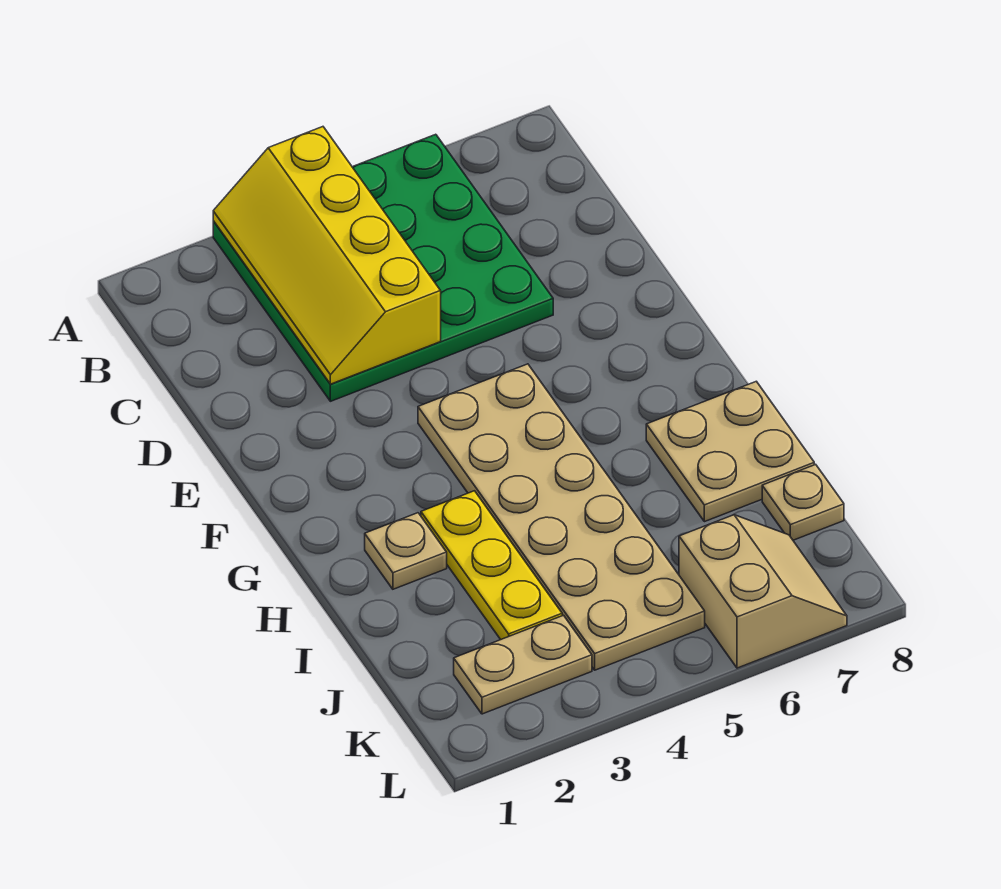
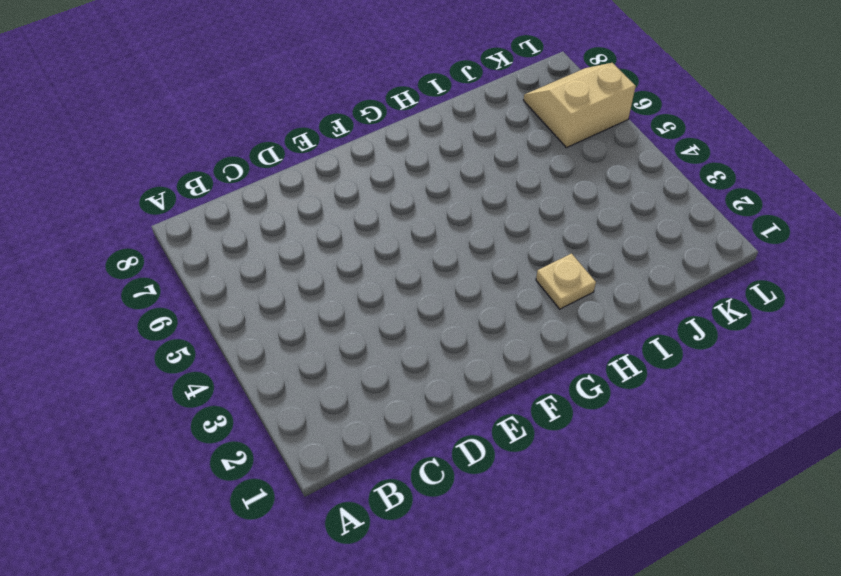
none -> green plate A3:D6 level 1
none -> tan plate F4:K5 level 1

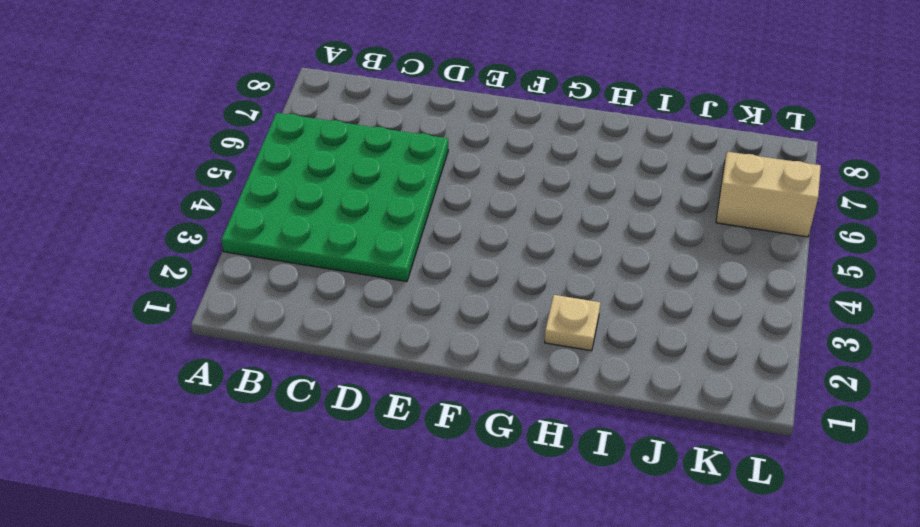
none -> tan plate F4:K5 level 1
none -> yellow plate H3:J3 level 1

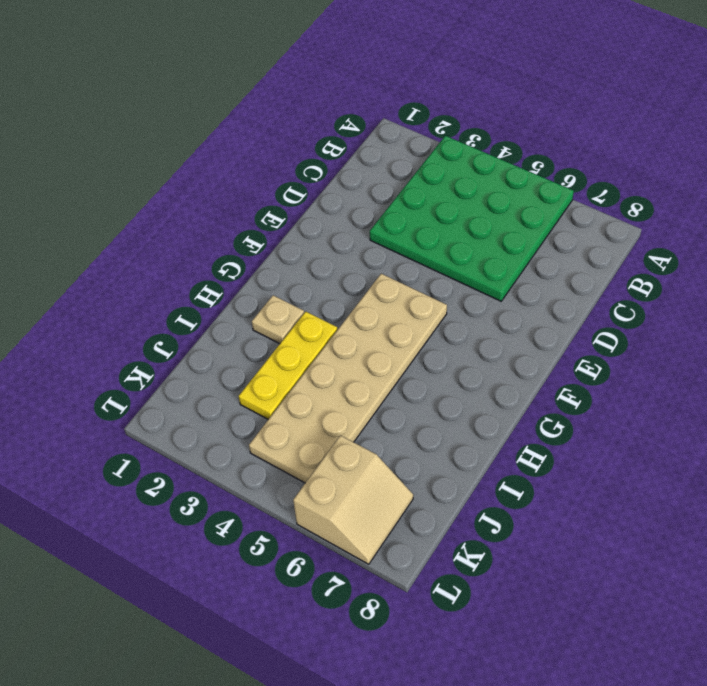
none -> tan plate H7:I8 level 1
none -> tan plate J8 level 1

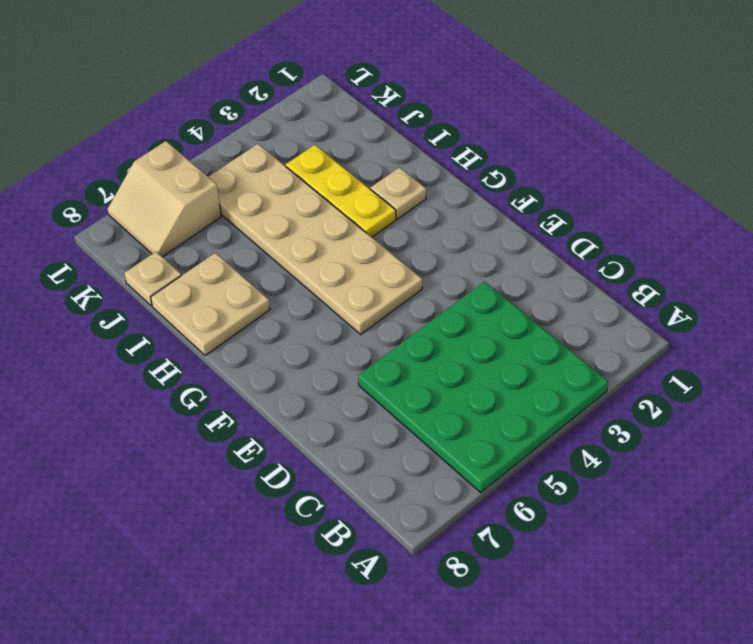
none -> tan plate K2:K3 level 1
none -> yellow slope A3:D4 level 2 top 4

